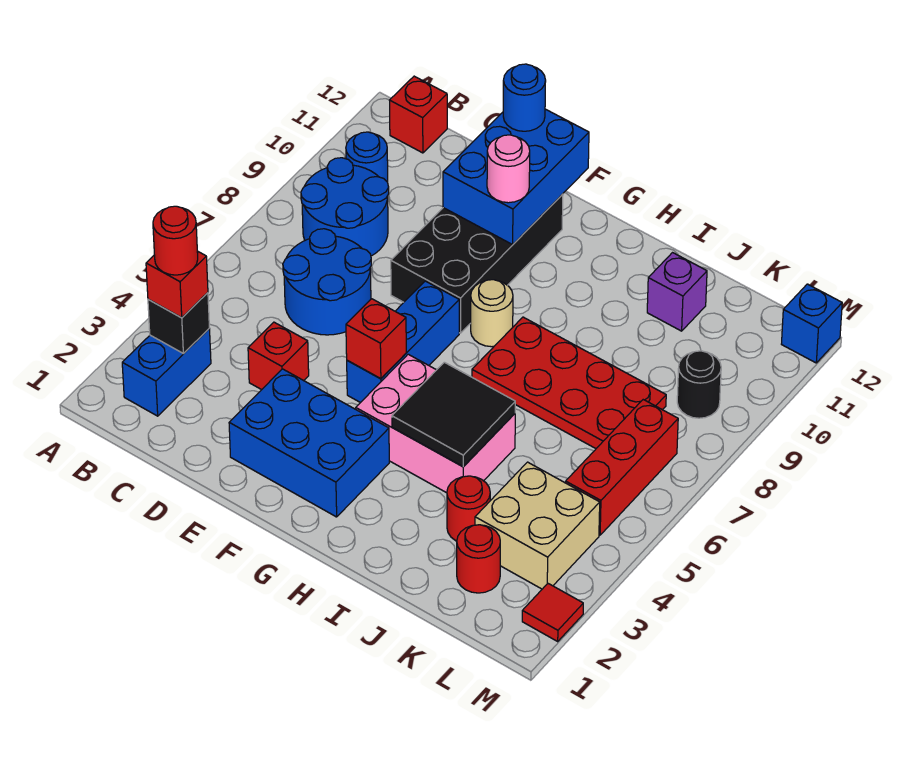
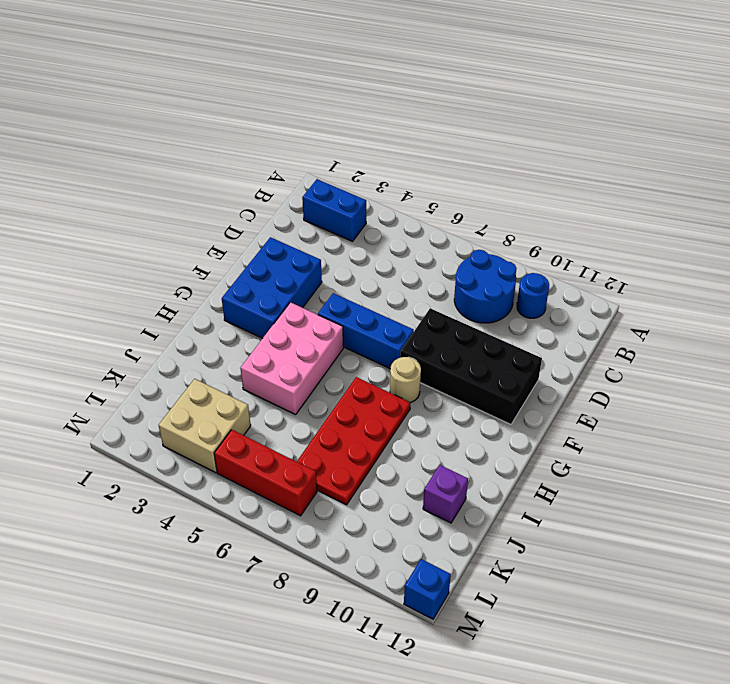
none -> red brick B12 level 1
none -> blue round brick C6:D7 level 1
none -> red brick D4 level 1

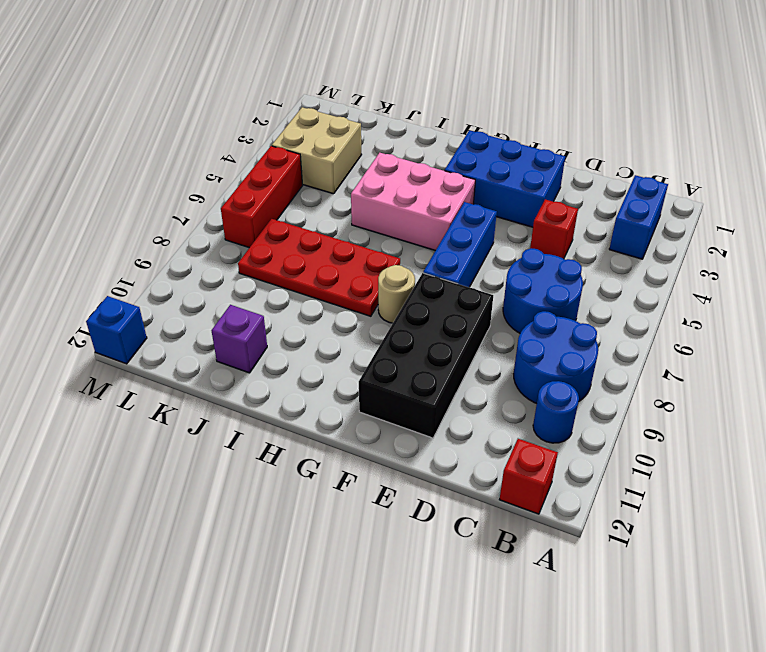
none -> red round brick J3 level 1
none -> red round brick K2 level 1
none -> black round brick L9 level 1

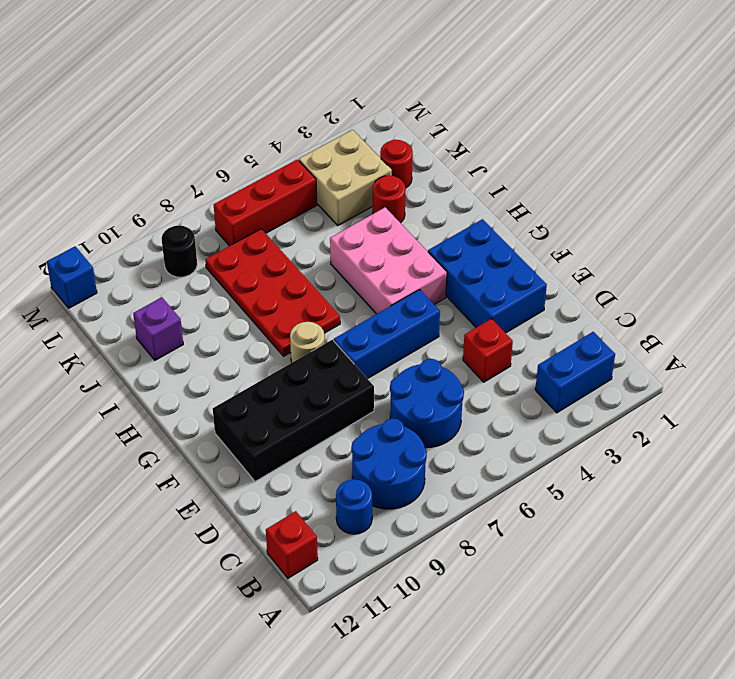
none -> red tile M2 level 1
none -> black brick B3 level 2
none -> blue brick E10:F12 level 2

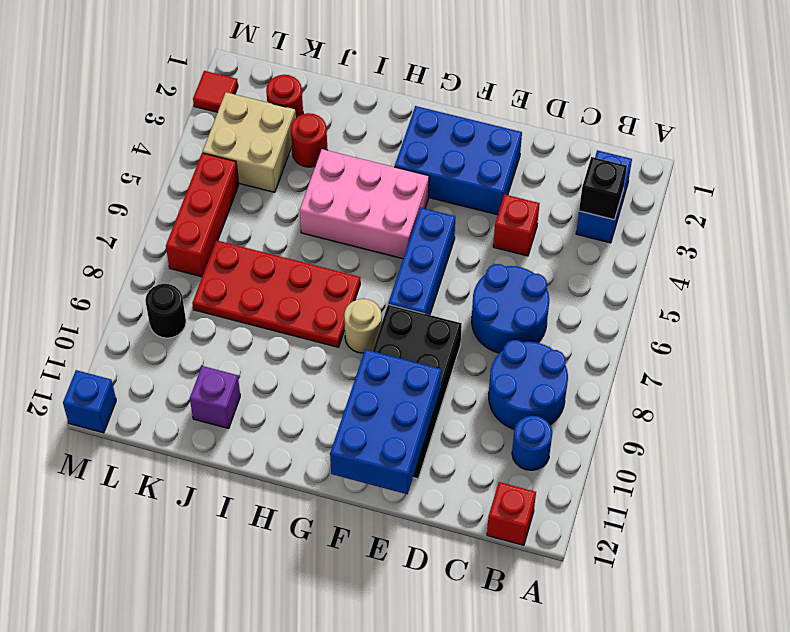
none -> red brick F5 level 2
none -> black tile H4:I5 level 2
none -> red brick B3 level 3

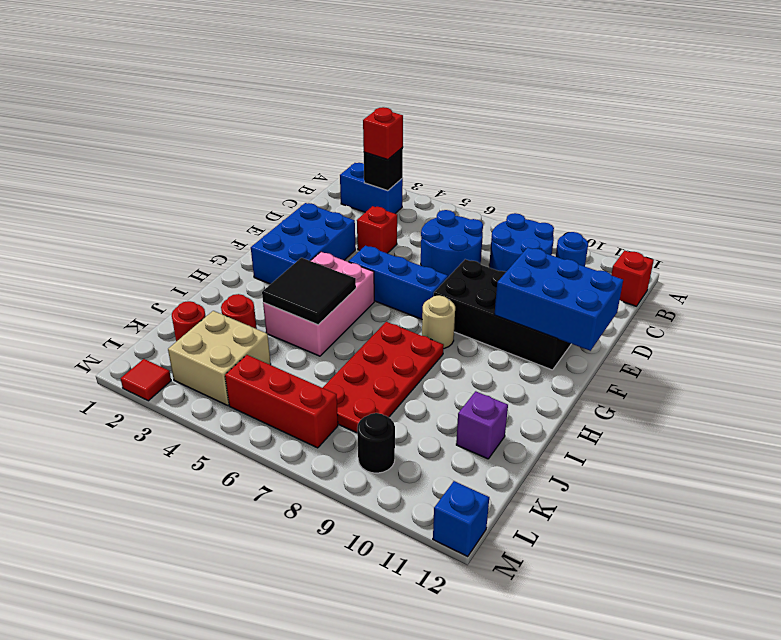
none -> red brick F5 level 2
none -> blue round brick E12 level 3
none -> pink round brick F10 level 3

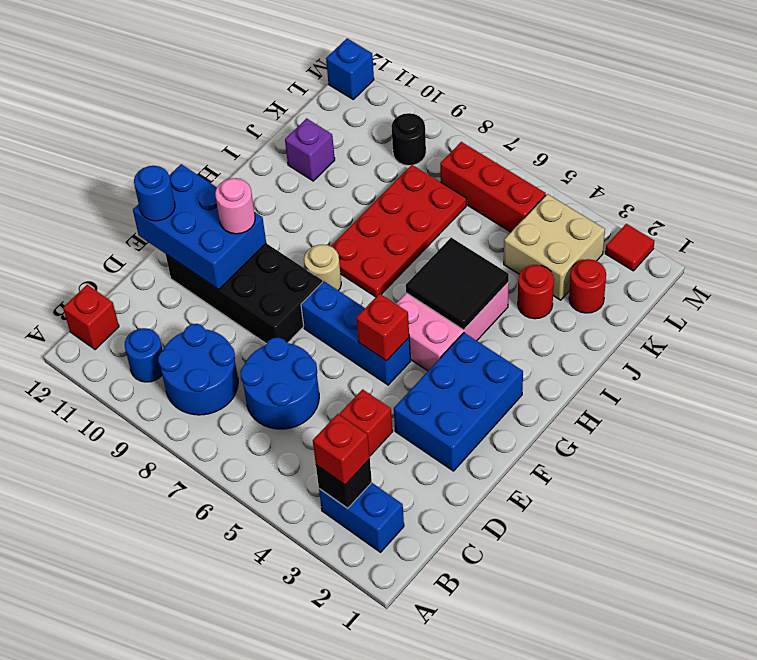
none -> red round brick B3 level 4

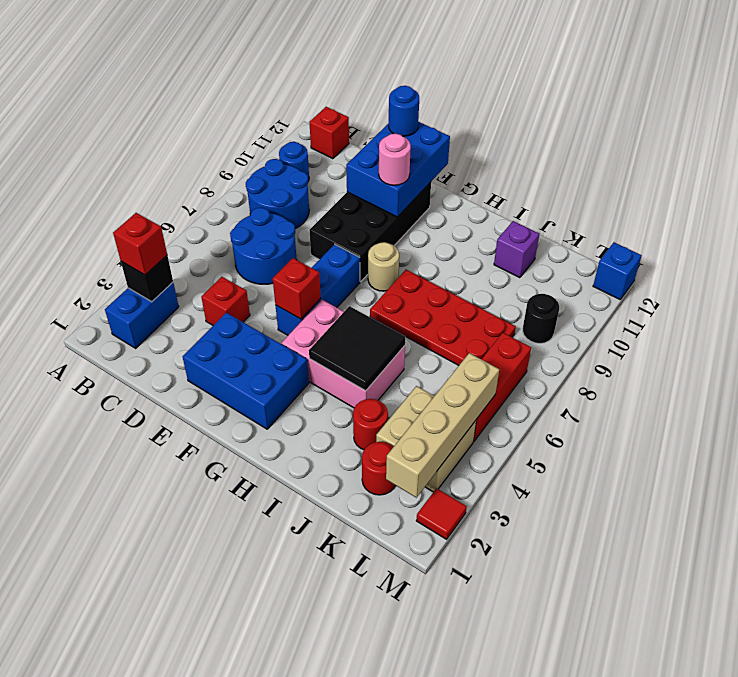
tan brick L2:L5 level 2 -> none
none -> red round brick B3 level 4

